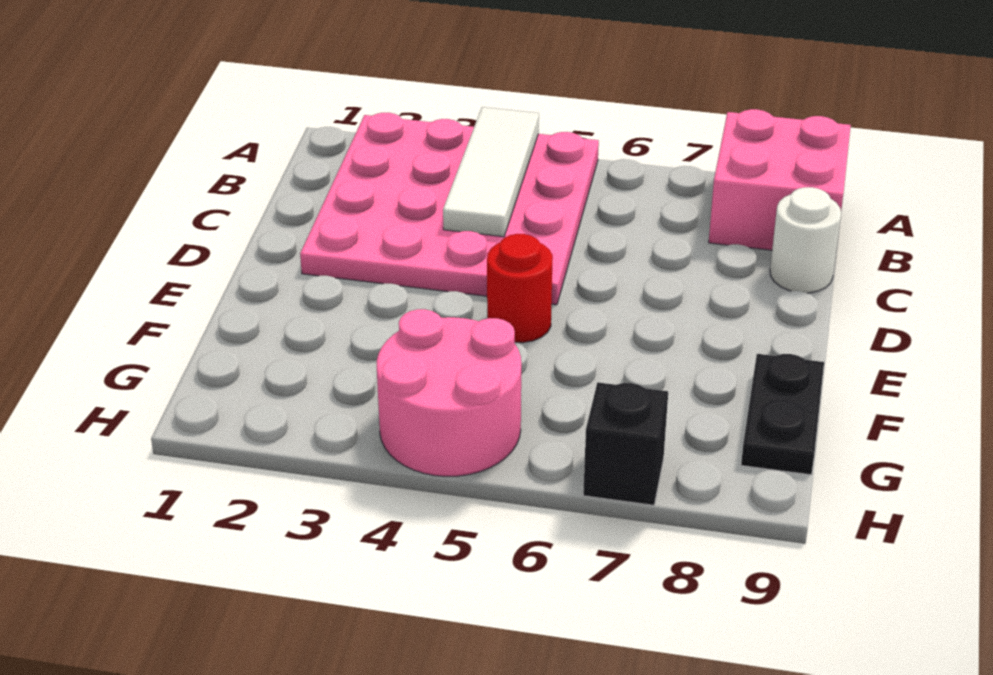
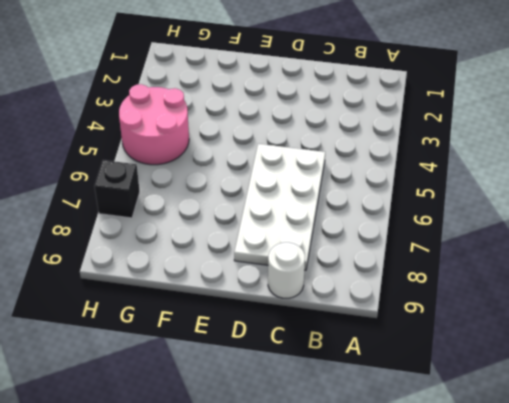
white plate C5:D8 level 1 -> pink plate A2:D5 level 1
none -> pink brick A8:B9 level 1
none -> red round brick E5 level 1

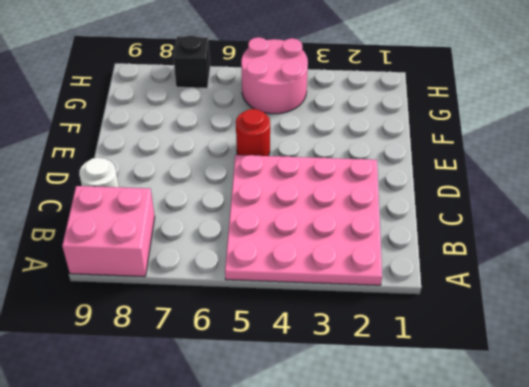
none -> black plate F9:G9 level 1
none -> white tile A4:C4 level 2

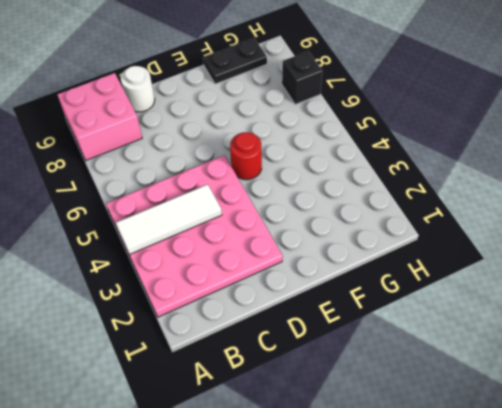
none -> pink round brick G4:H5 level 1

